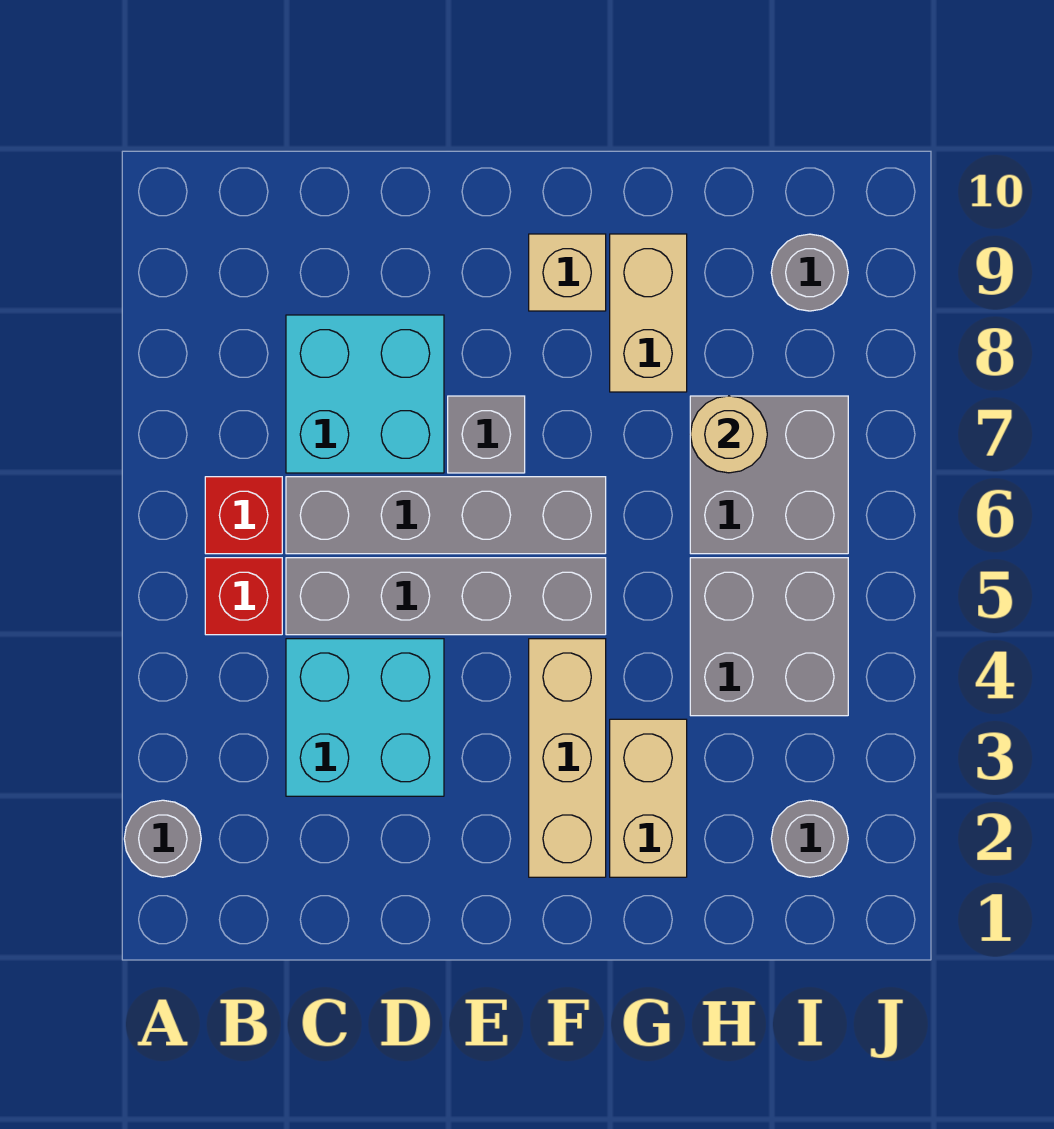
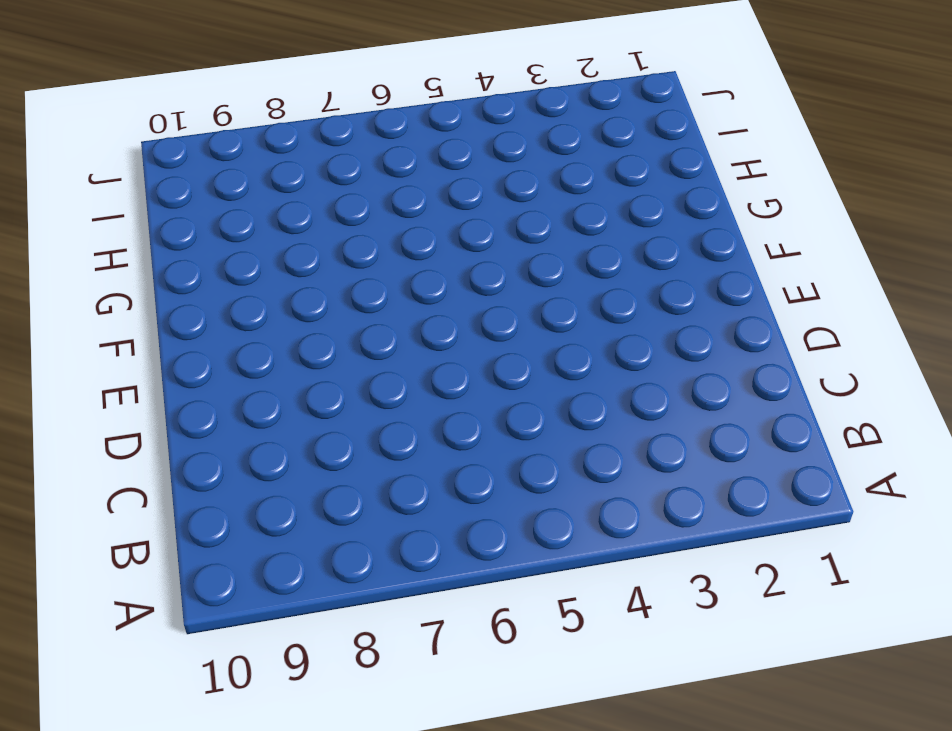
none -> grey round brick A2 level 1
none -> red brick B5 level 1
none -> red brick B6 level 1

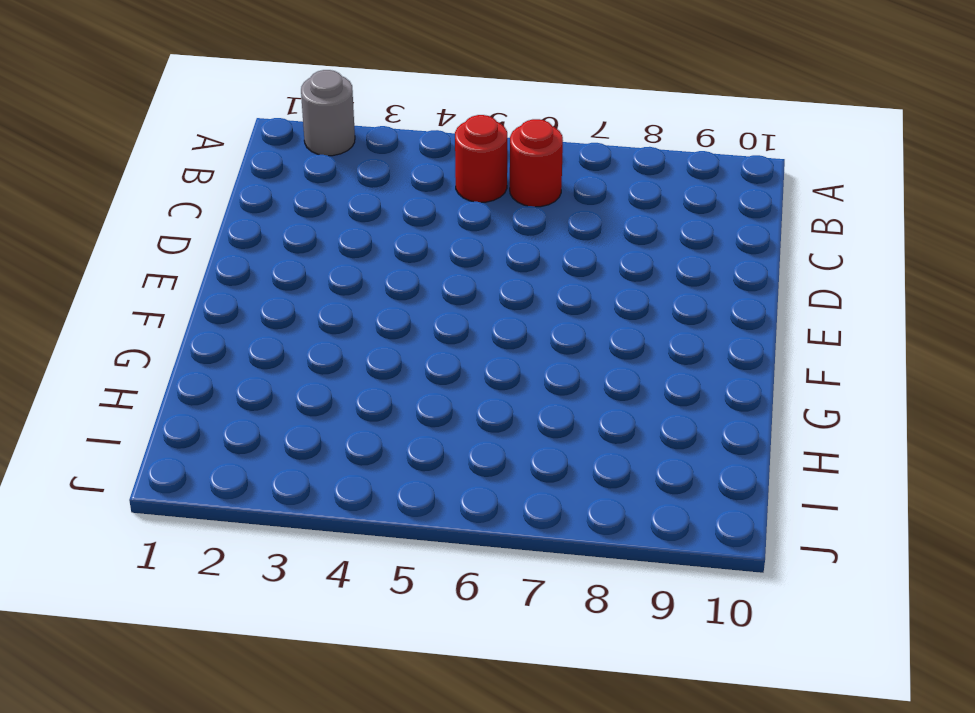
red round brick B5 level 1 -> red brick B5 level 1
red round brick B6 level 1 -> red brick B6 level 1
none -> cyan brick C3:D4 level 1
none -> grey brick C5:F5 level 1
none -> grey brick C6:F6 level 1

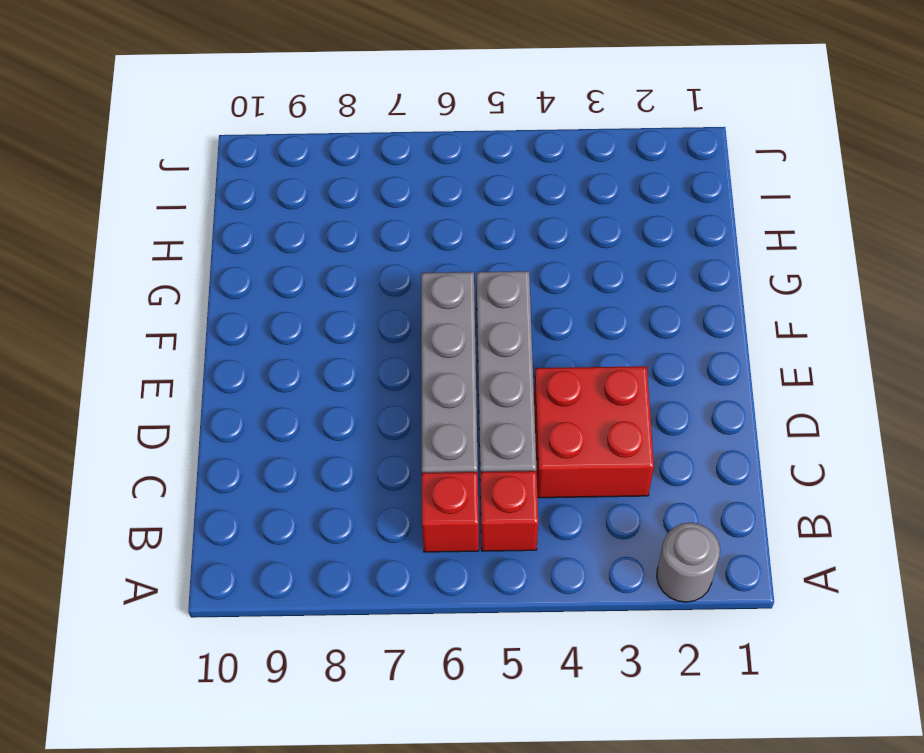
red brick C3:D4 level 1 -> cyan brick C3:D4 level 1
none -> cyan brick C7:D8 level 1
none -> grey brick E7 level 1
none -> tan brick F2:F4 level 1

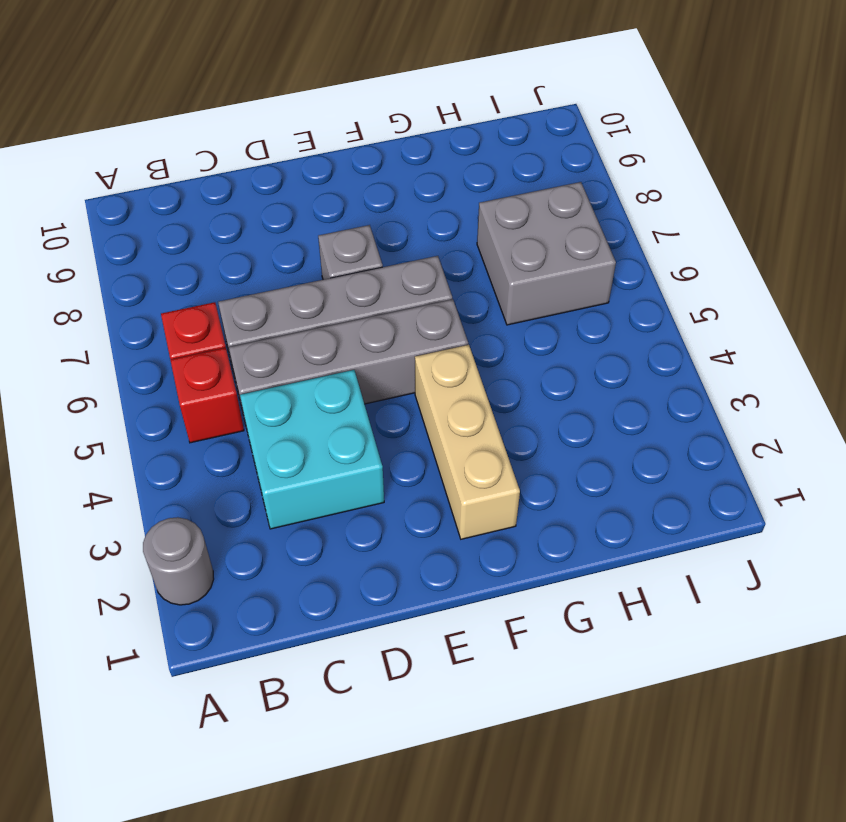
none -> cyan brick C7:D8 level 1
none -> tan brick F9 level 1
none -> tan brick G2:G3 level 1

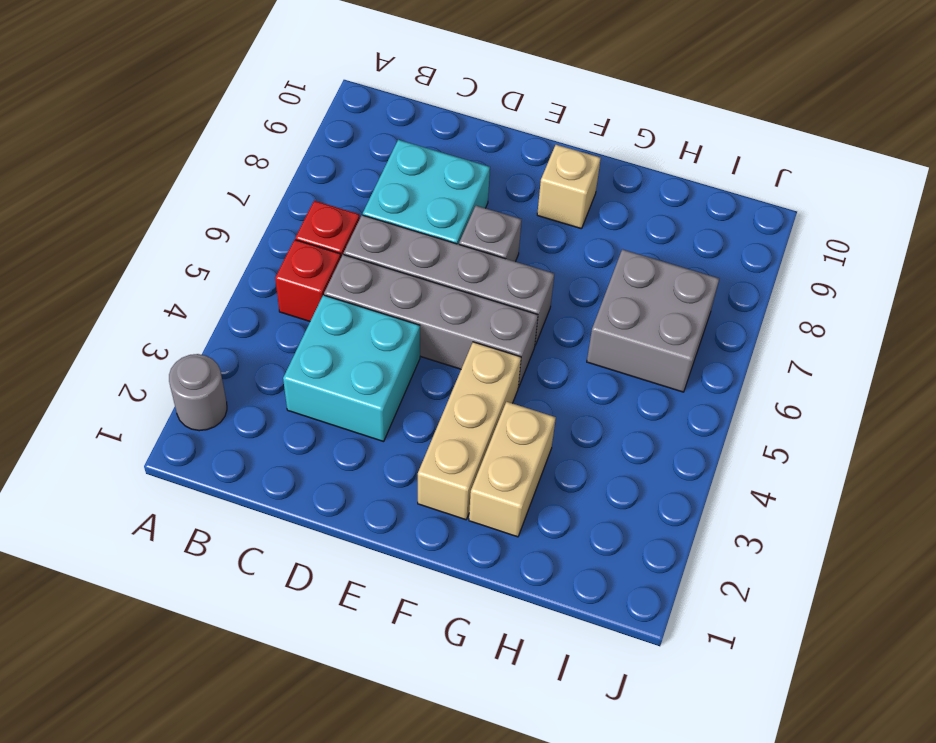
none -> tan brick G8:G9 level 1
none -> grey brick H4:I5 level 1
none -> grey round brick I2 level 1

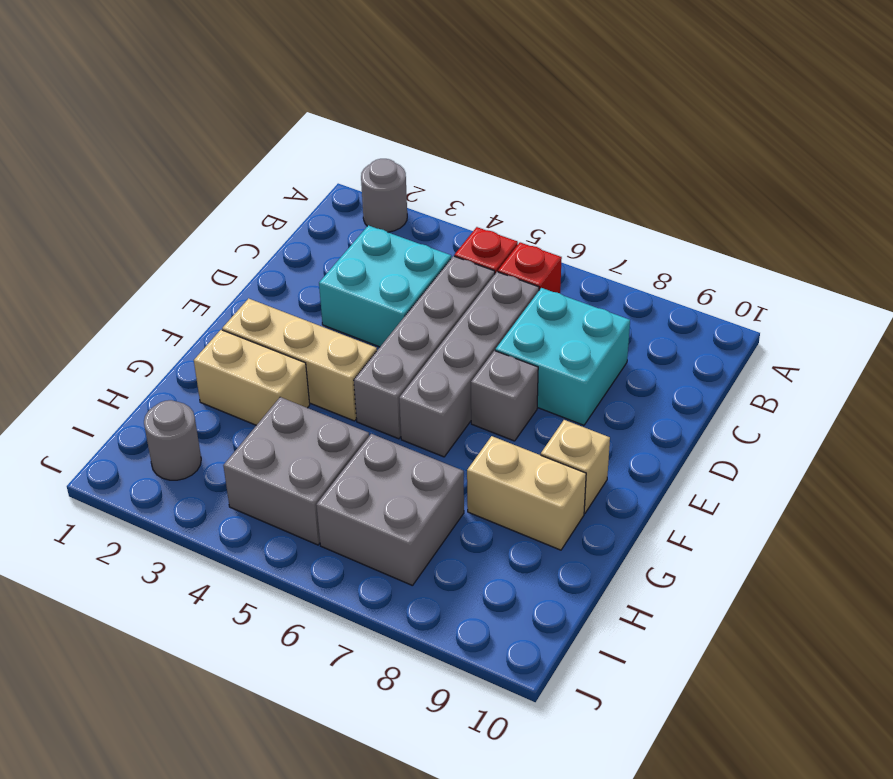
none -> grey round brick I9 level 1
none -> tan round brick H7 level 2

